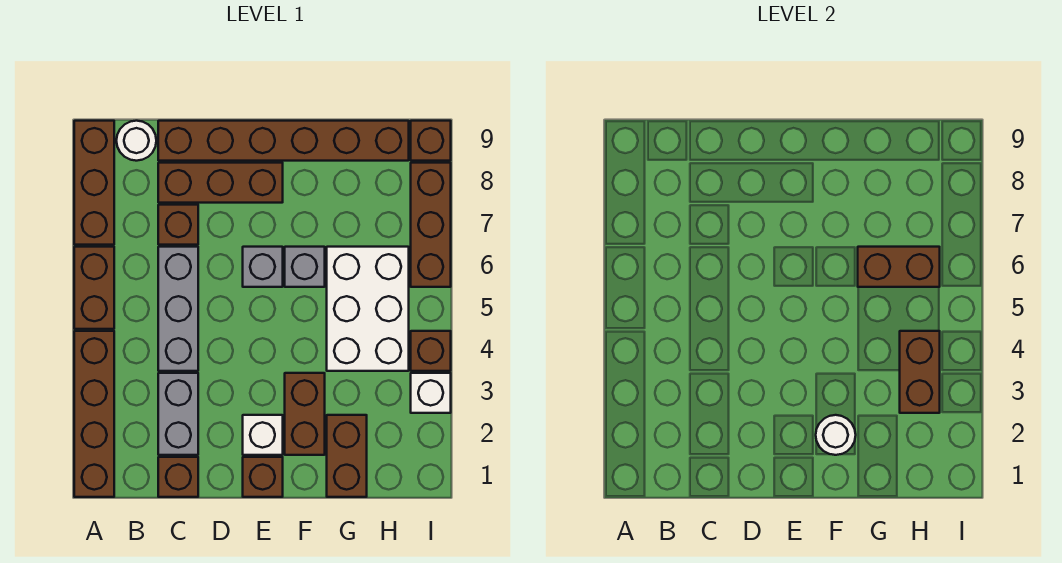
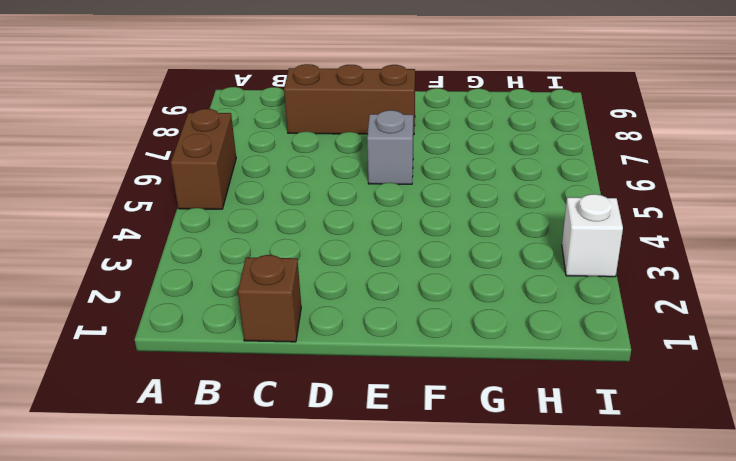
none -> brown brick A1:A4 level 1
none -> brown brick A7:A9 level 1
none -> white round brick B9 level 1

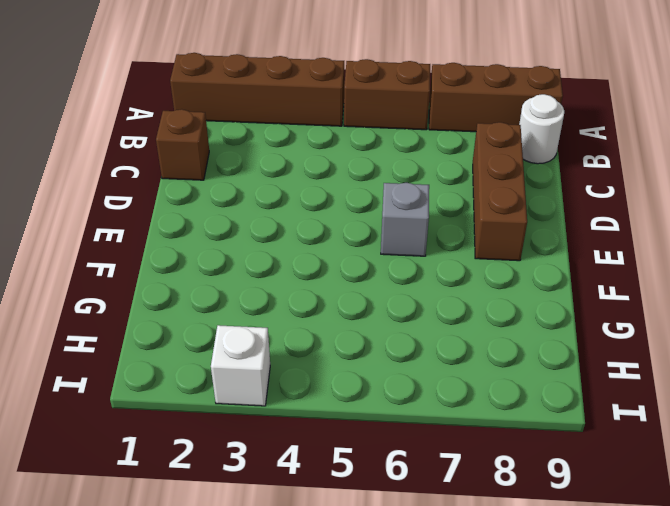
none -> grey brick C2:C3 level 1
none -> grey brick C4:C6 level 1
none -> brown brick C7 level 1

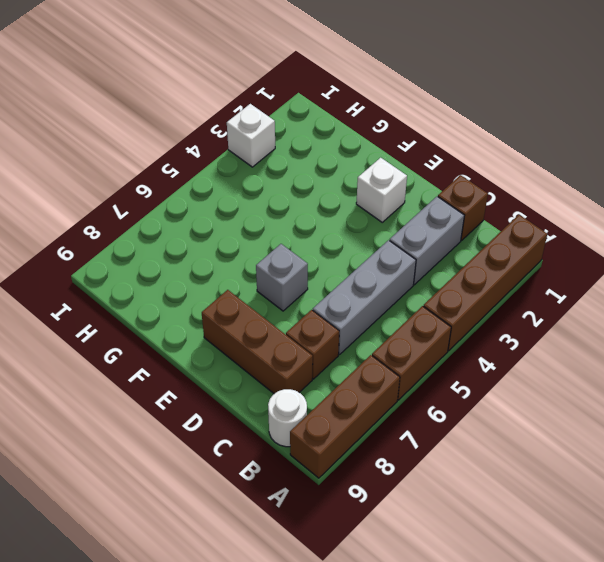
none -> brown brick C9:H9 level 1
none -> brown brick E1 level 1
none -> brown brick F2:F3 level 1

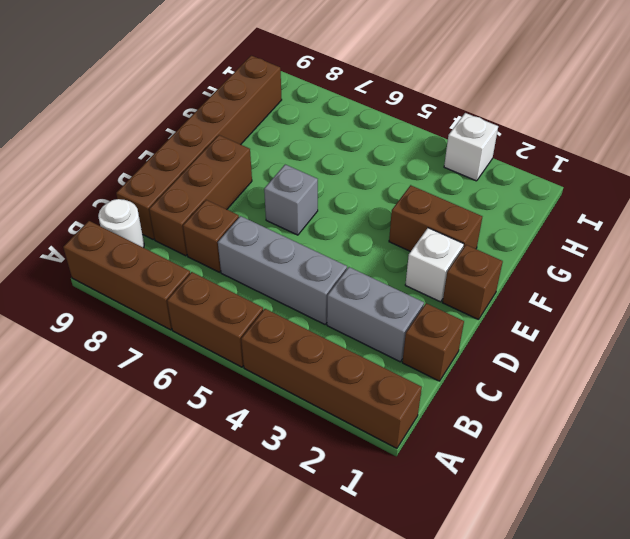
none -> grey brick F6 level 1
none -> brown brick G1:G2 level 1
none -> white brick G4:H6 level 1

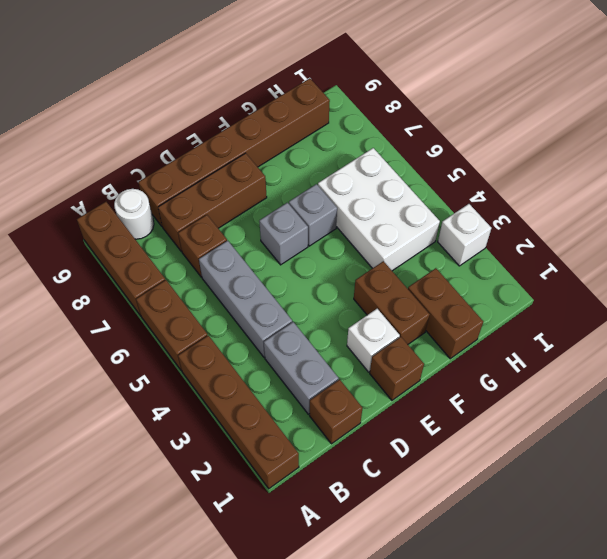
none -> brown brick I4 level 1
none -> brown brick I6:I8 level 1
none -> brown brick I9 level 1

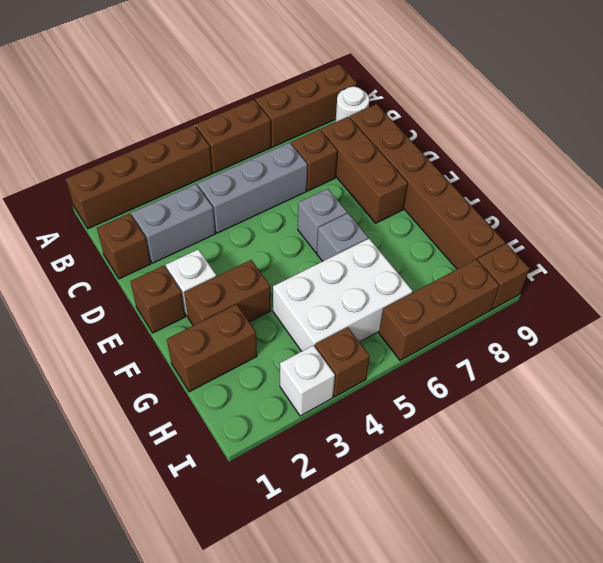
none -> white round brick F2 level 2
none -> brown brick G6:H6 level 2
none -> brown brick H3:H4 level 2

